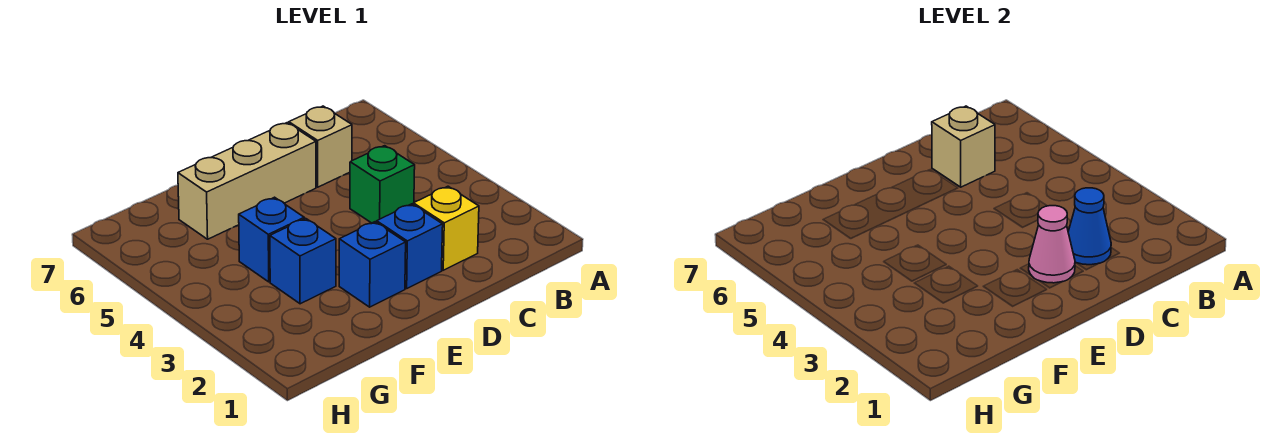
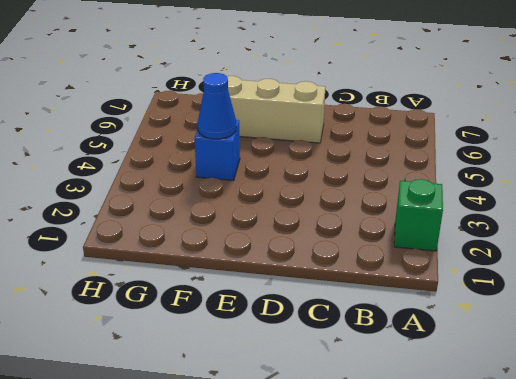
green brick A2 level 1 -> green brick C4 level 1
blue cone F4 level 2 -> blue cone C2 level 2
none -> yellow brick C2 level 1
none -> tan brick C6 level 1

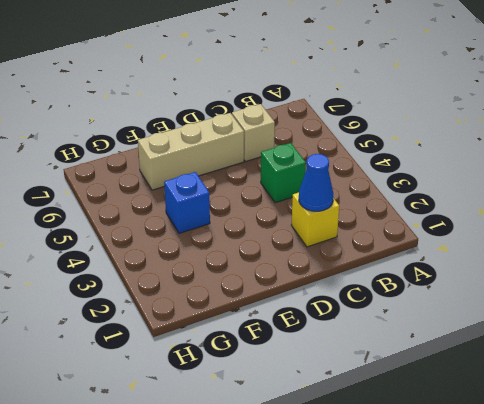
none -> blue brick D2 level 1
none -> blue brick E2 level 1

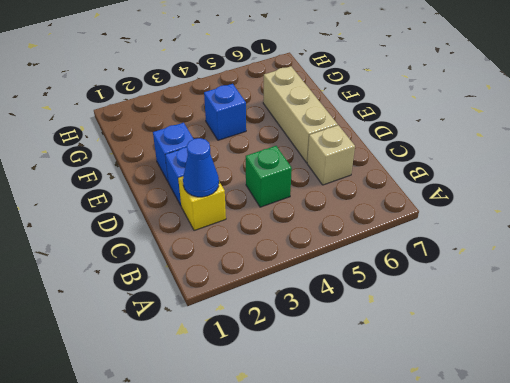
none -> blue brick F3 level 1
none -> tan brick C6 level 2

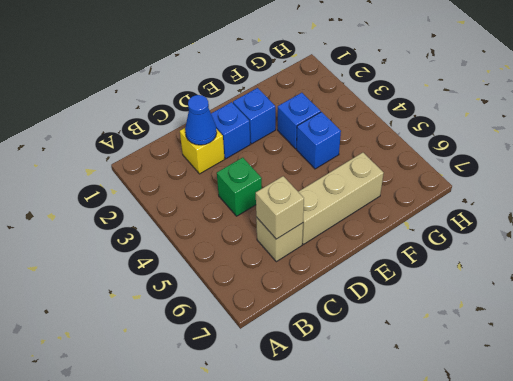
none -> pink cone D2 level 2

